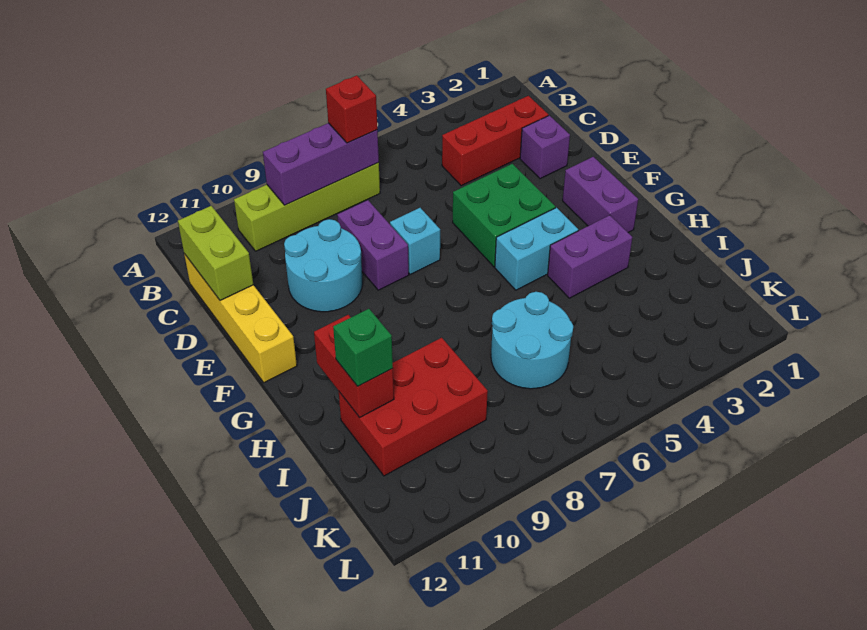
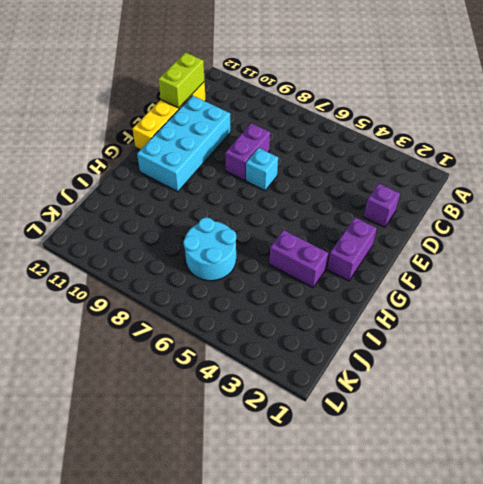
cyan brick D10:G11 level 1 -> cyan round brick D9:E10 level 1
none -> lime brick B7:B10 level 1
none -> red brick C2:C4 level 1
none -> green brick E4:F5 level 1

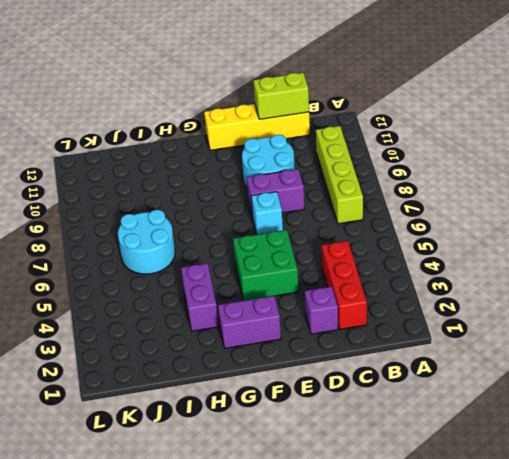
none -> cyan brick G4:G5 level 1
none -> red brick I9:J11 level 1
none -> purple brick B7:B9 level 2

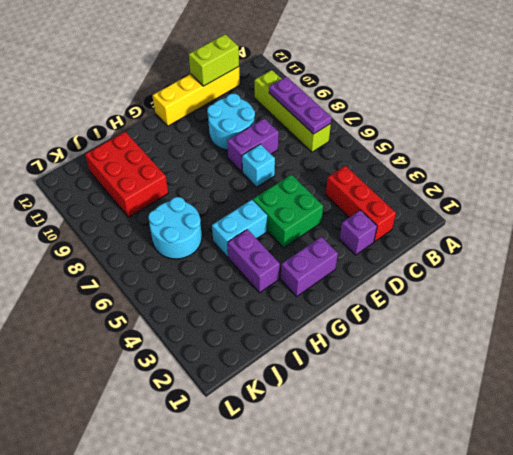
purple plate B7:B9 level 2 -> purple brick B7:B9 level 2
cyan brick G5:H5 level 1 -> cyan brick G4:G5 level 1
none -> red brick H11:I11 level 2
none -> red brick B7 level 3
none -> green brick I11 level 3

